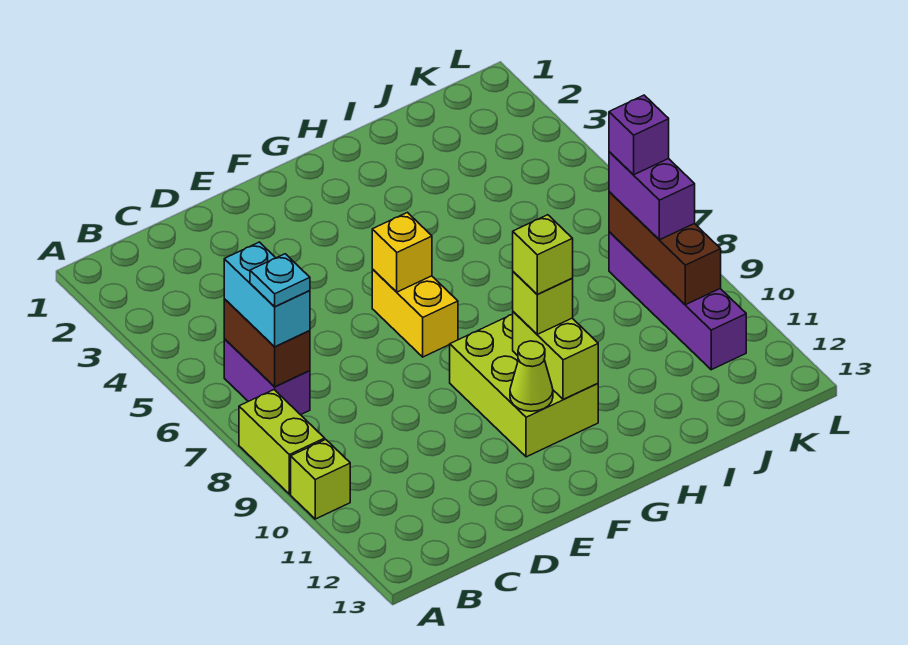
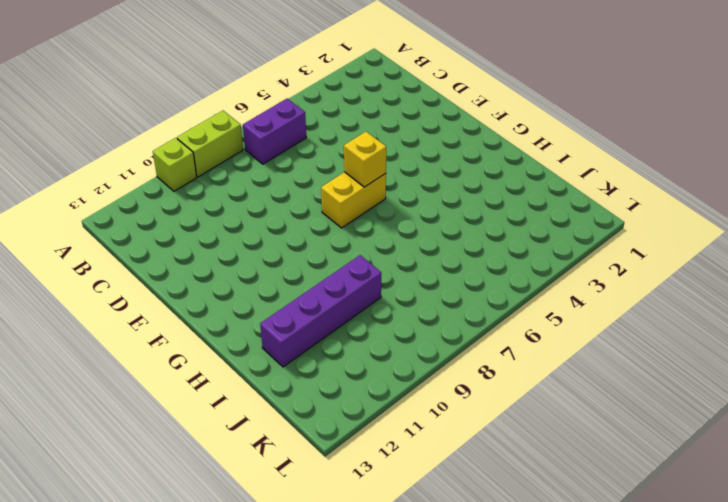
purple brick I9:I12 level 1 -> purple brick K8:K11 level 1
none -> lime brick F9:G11 level 1
none -> brown brick B6:B7 level 2
none -> lime cone F11 level 2

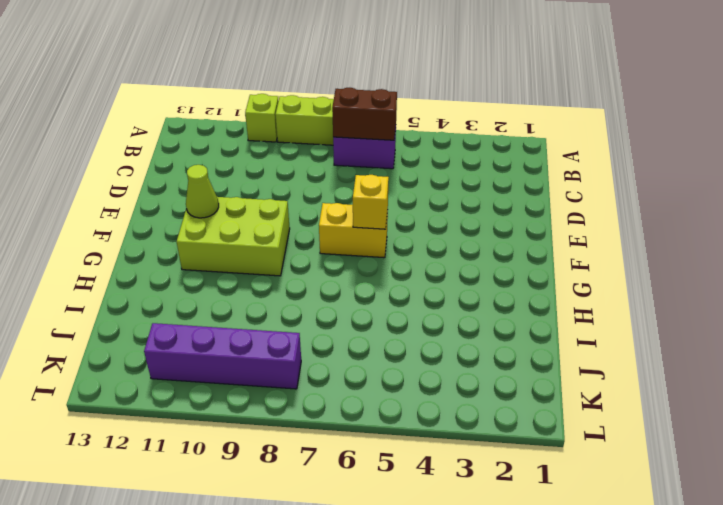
none -> lime brick G10:G11 level 2
none -> brown brick K8:K10 level 2
none -> cyan brick B6:B7 level 3

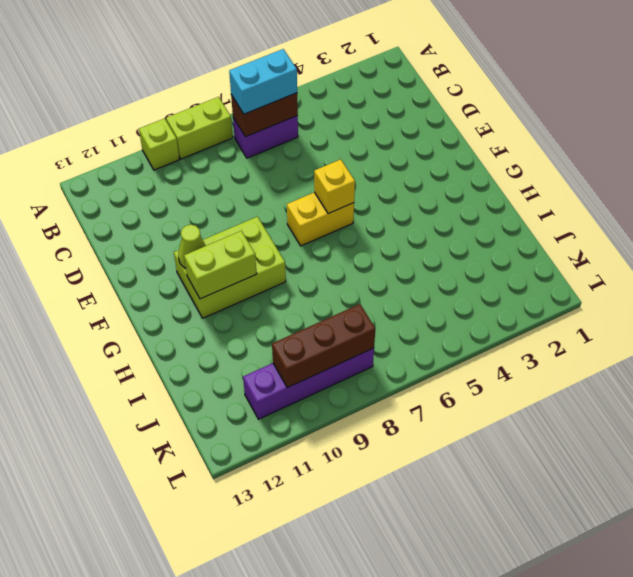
none -> lime brick G10 level 3
none -> purple brick K8:K9 level 3
none -> cyan plate B7 level 4

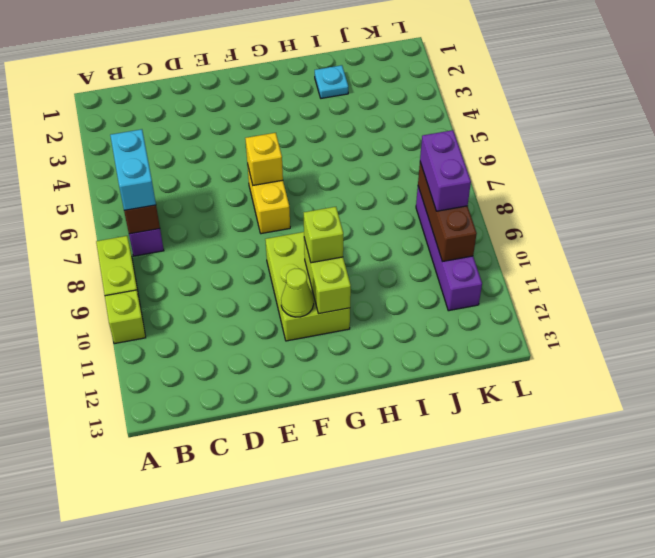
cyan plate I2 level 1 -> cyan plate B7 level 4
none -> lime brick G10 level 4
none -> purple brick K8 level 4

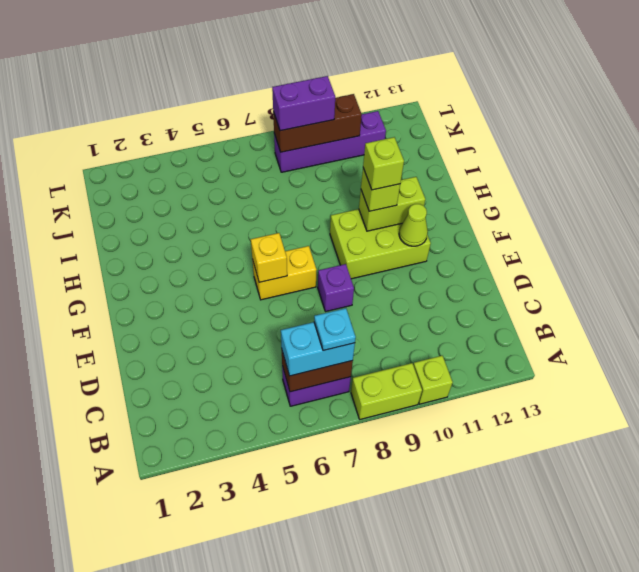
purple brick E8 level 1 -> purple brick K8 level 4

